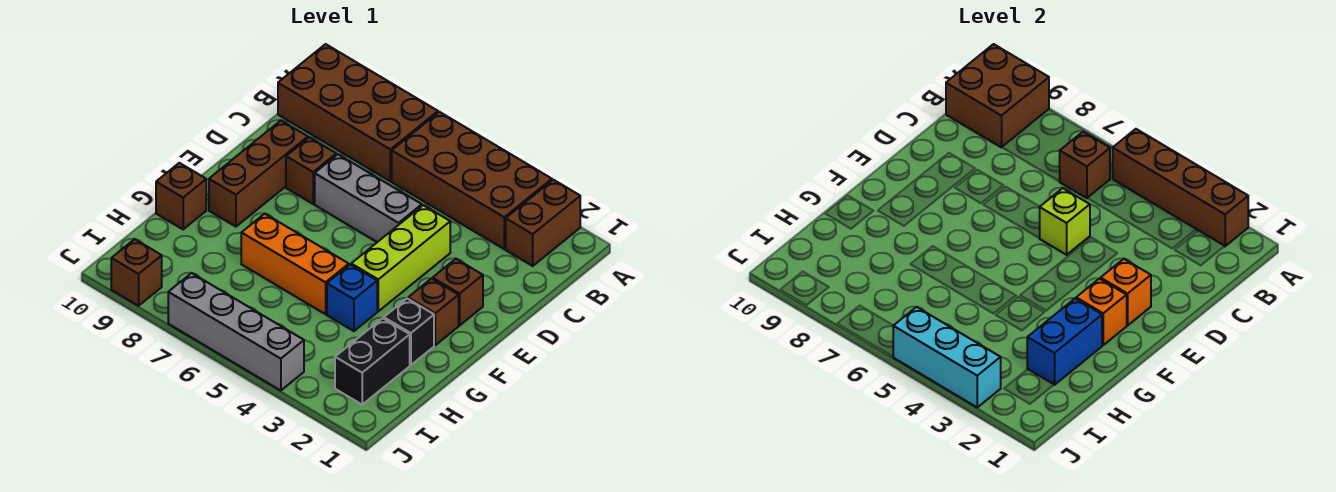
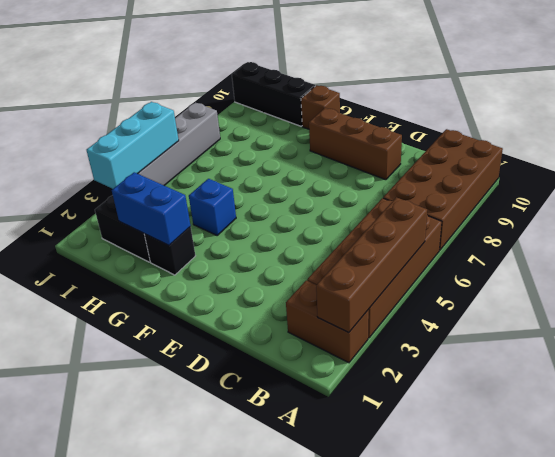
black brick H10:J10 level 1 -> none
none -> lime brick D4:F4 level 1
none -> grey brick D5:D7 level 1
none -> brown brick D8 level 1

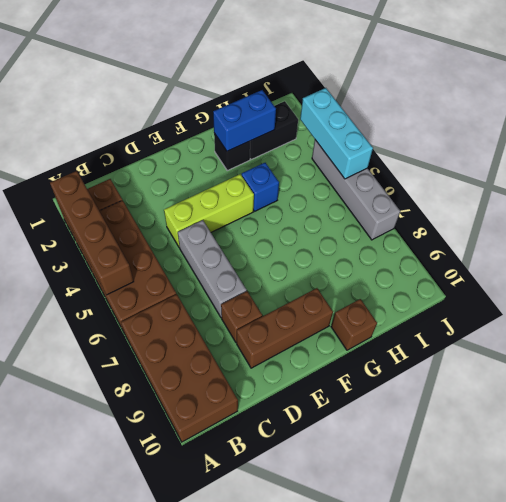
none -> brown brick E2 level 1
none -> brown brick F2 level 1
none -> orange brick G5:G7 level 1

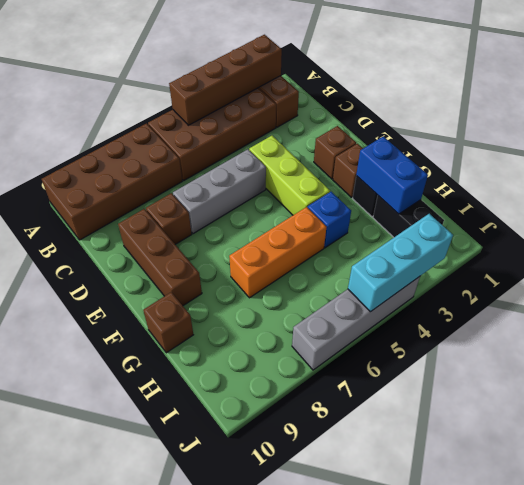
none -> brown brick J9 level 1
none -> brown brick A9:B10 level 2
none -> brown brick B6 level 2

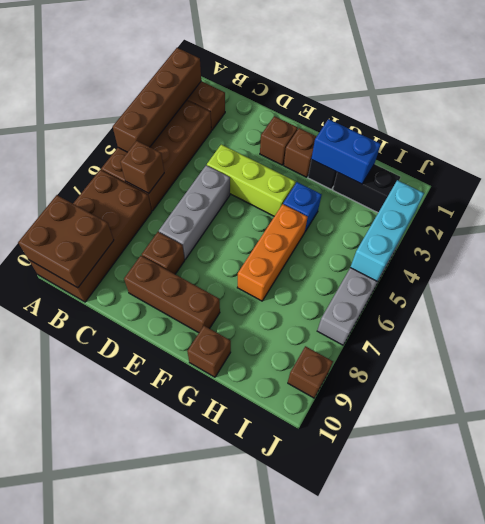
none -> lime brick D5 level 2
none -> orange brick E2 level 2
none -> orange brick F2 level 2

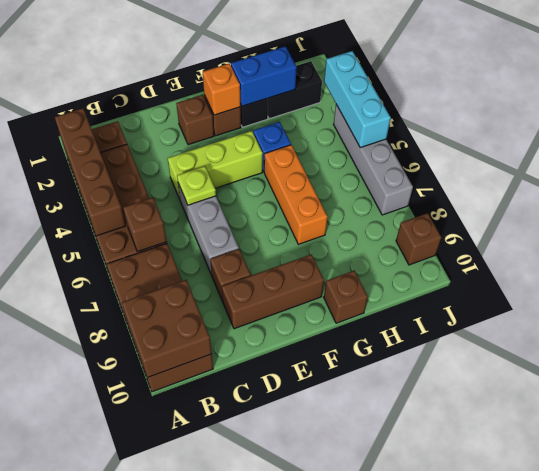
lime plate D5 level 2 -> lime brick D5 level 2
none -> orange brick E2 level 2

